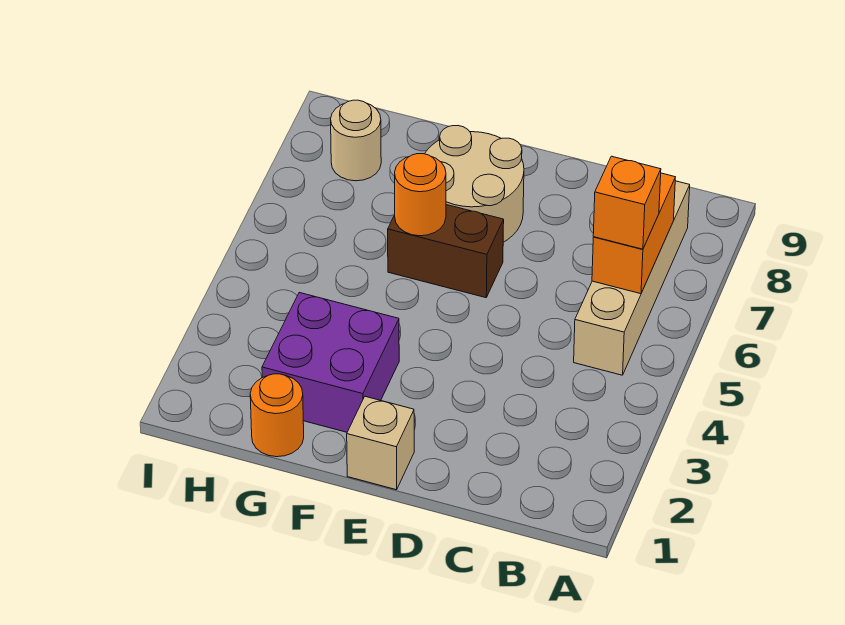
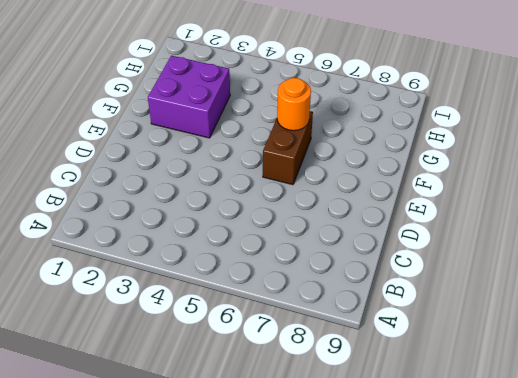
none -> tan brick B5:B8 level 1
none -> tan brick E1 level 1

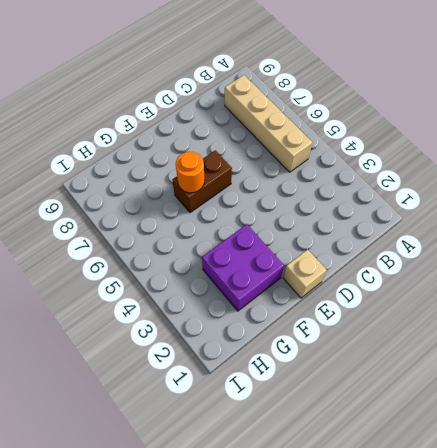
none -> tan round brick E7:F8 level 1
none -> orange round brick G1 level 1

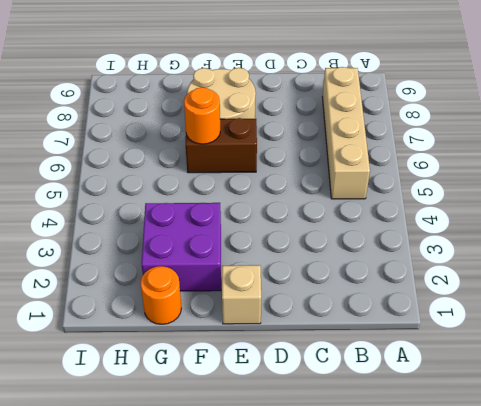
none -> tan round brick H8 level 1
none -> orange brick B6:B7 level 2

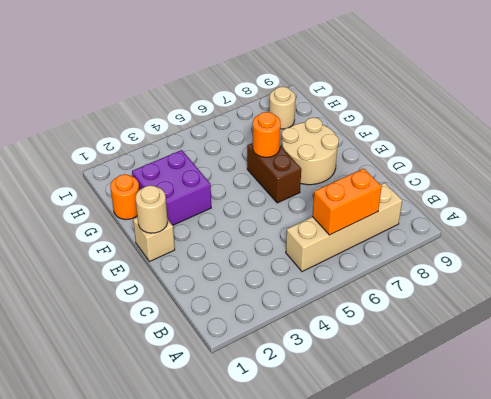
tan round brick E1 level 2 -> none
none -> orange brick B6 level 3

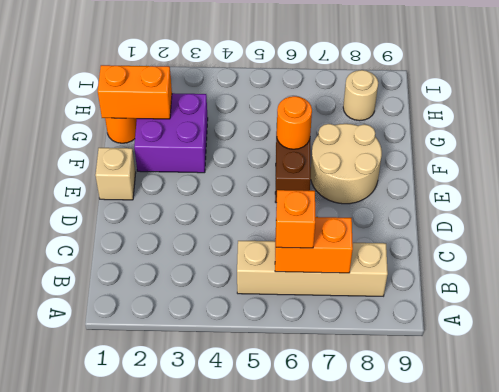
orange brick G1:G2 level 2 -> none

